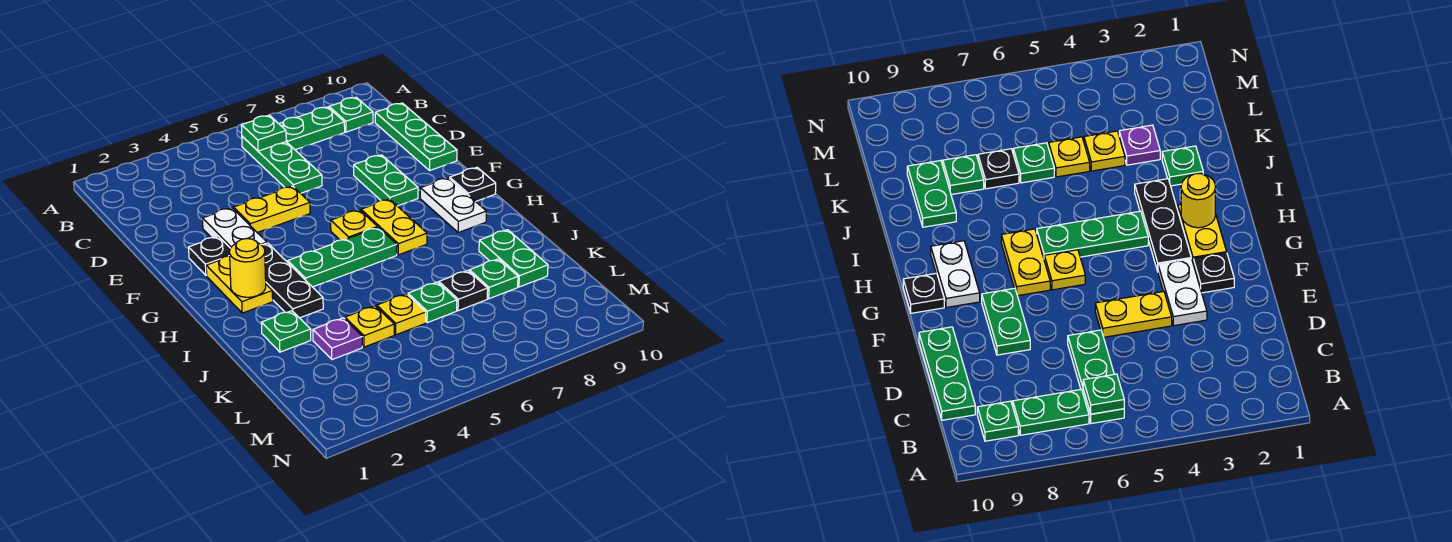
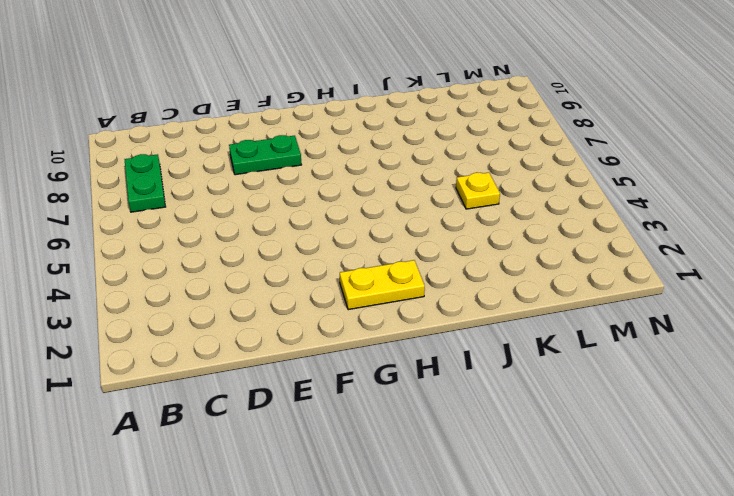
none -> green plate B6:D6 level 1
none -> green plate B9 level 1
none -> green plate C10:E10 level 1

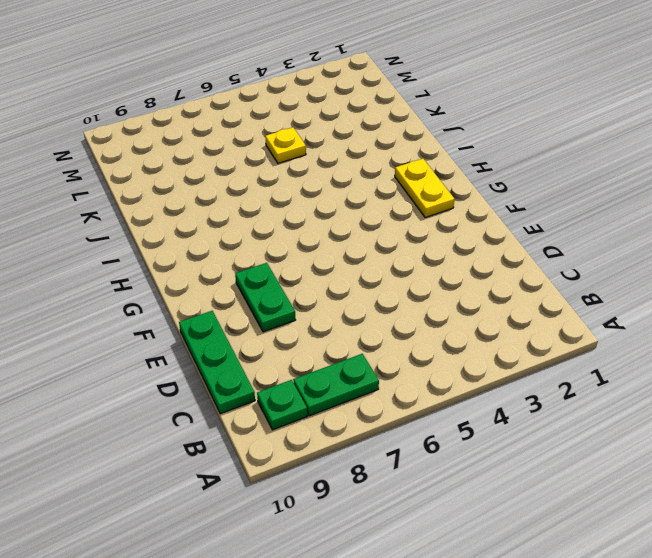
none -> green plate B6:D6 level 1
none -> white plate E3:F3 level 1
none -> yellow plate E4:E5 level 1

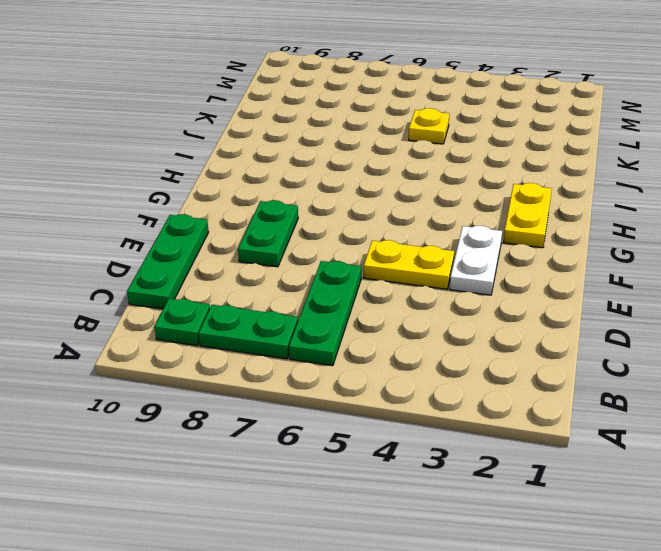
none -> black plate F2 level 1
none -> black plate G3:I3 level 1
none -> yellow plate G6 level 1

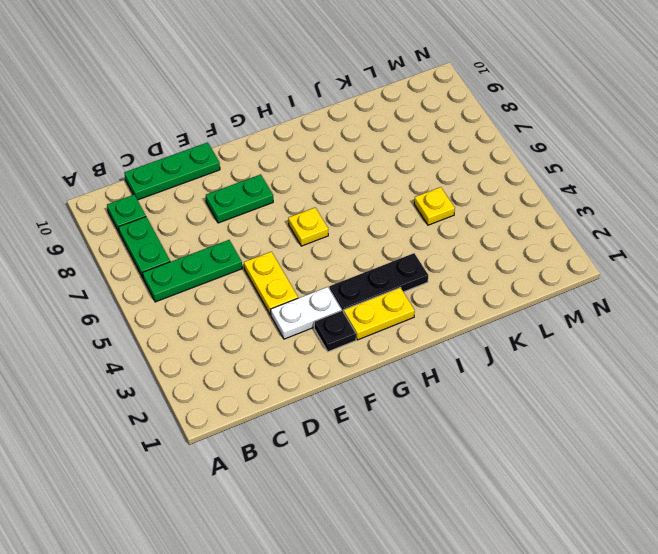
none -> yellow plate G7:H7 level 1
none -> white plate G9:H9 level 1
none -> black plate G10 level 1

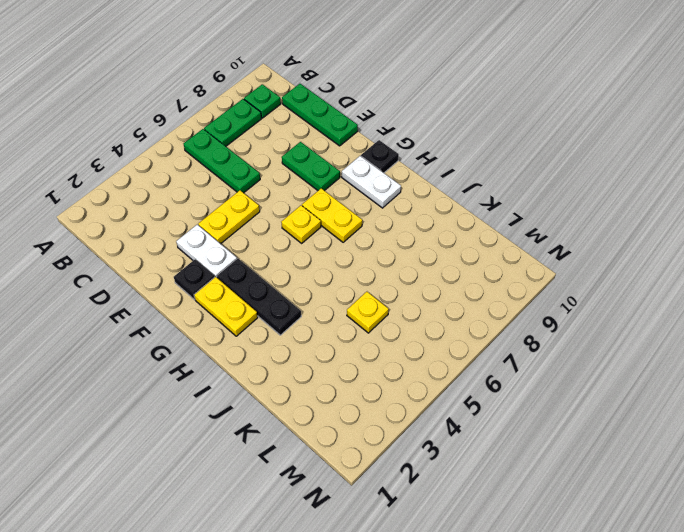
none -> green plate H4:H6 level 1
none -> green plate J2 level 1
none -> green plate J9:K9 level 1

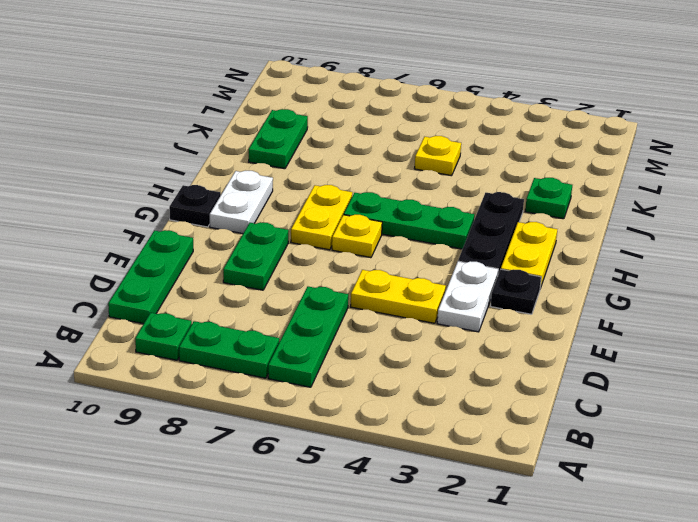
none -> purple plate K3 level 1
none -> yellow plate K4 level 1
none -> green plate K6 level 1

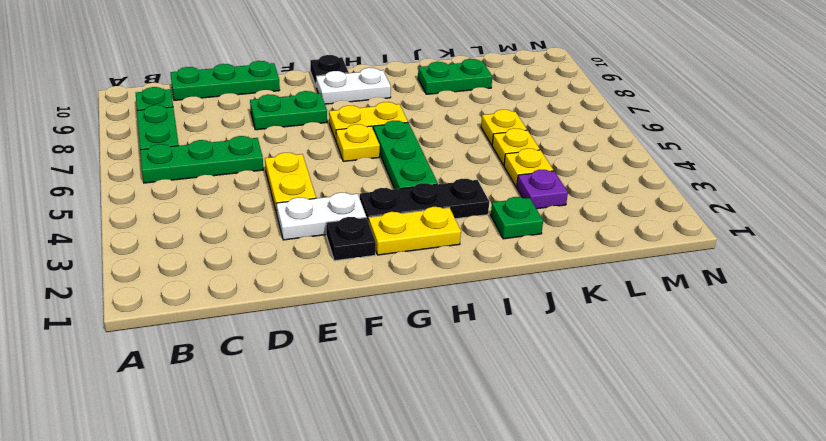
yellow plate K6 level 1 -> green plate K6 level 1
none -> black plate K7 level 1
none -> green plate K8 level 1
none -> green plate B6 level 2

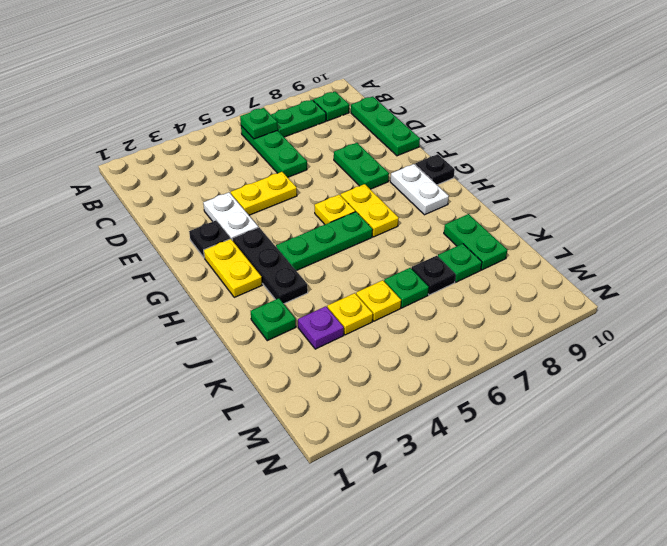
none -> yellow round brick H2 level 2

